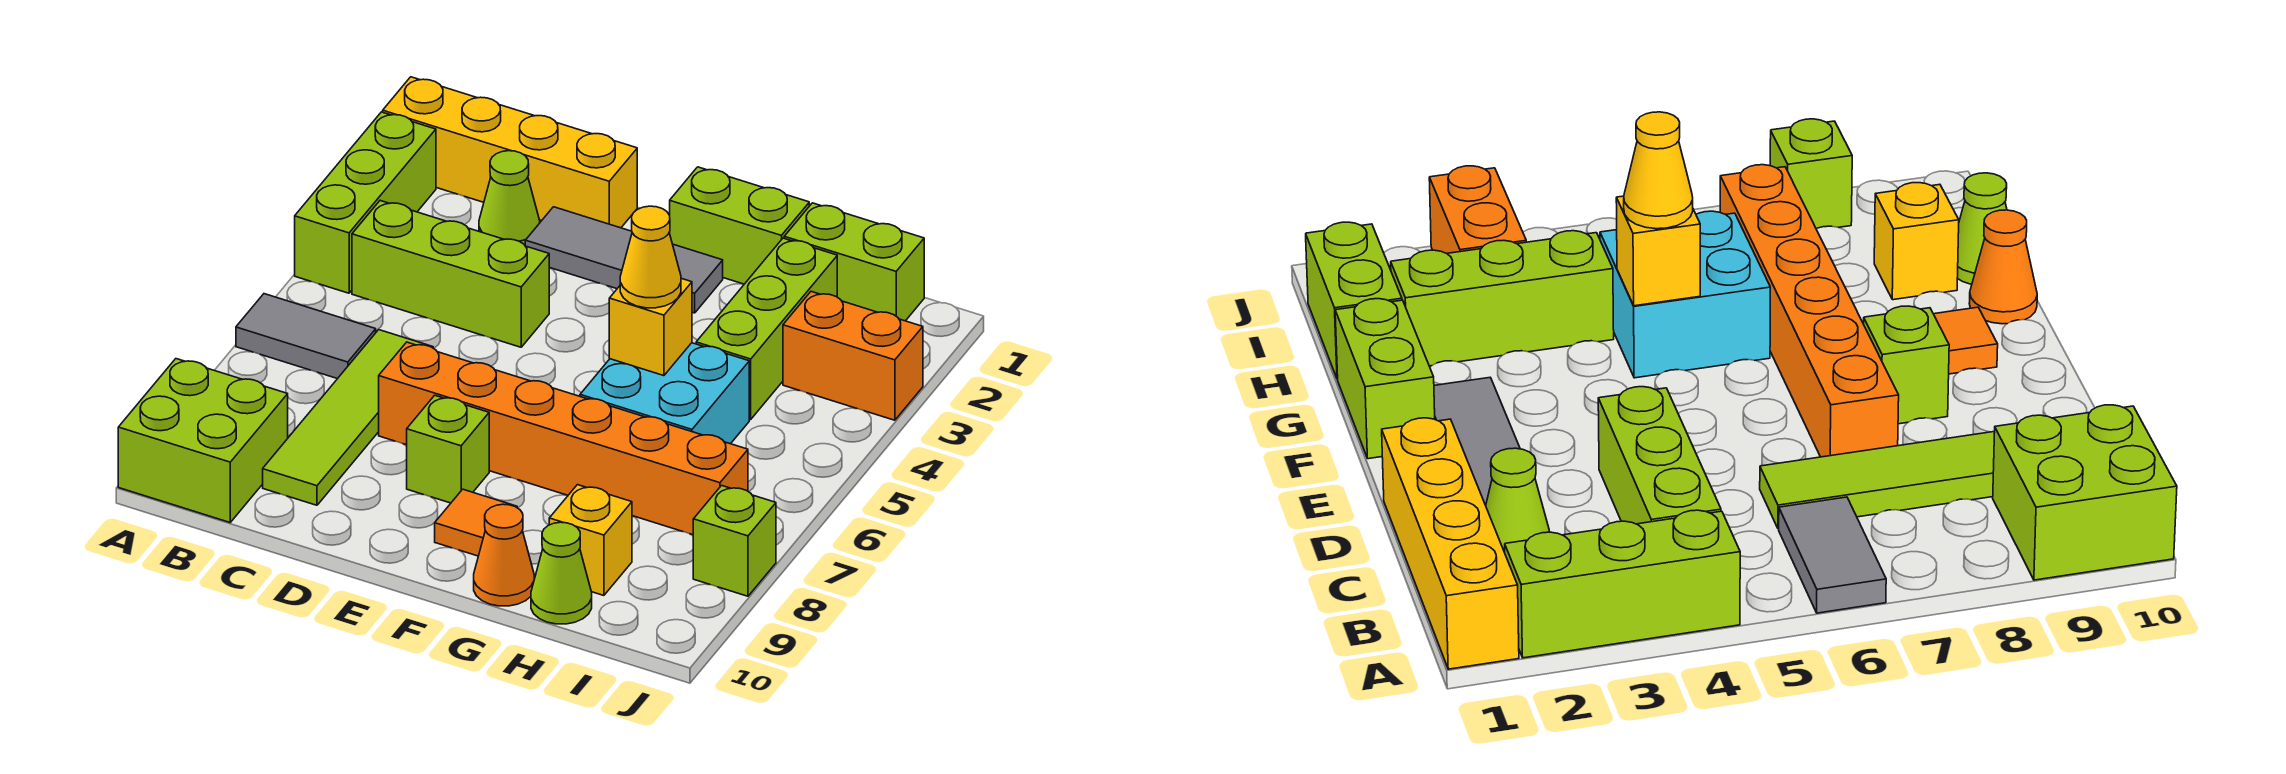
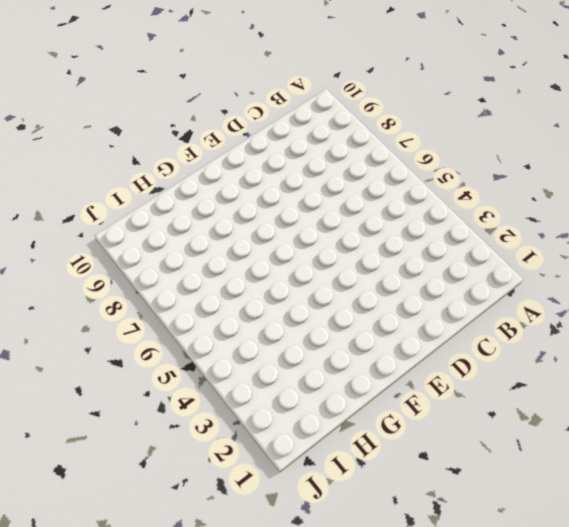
none -> yellow brick A1:D1 level 1
none -> lime brick A2:A4 level 1
none -> grey tile A6:B6 level 1

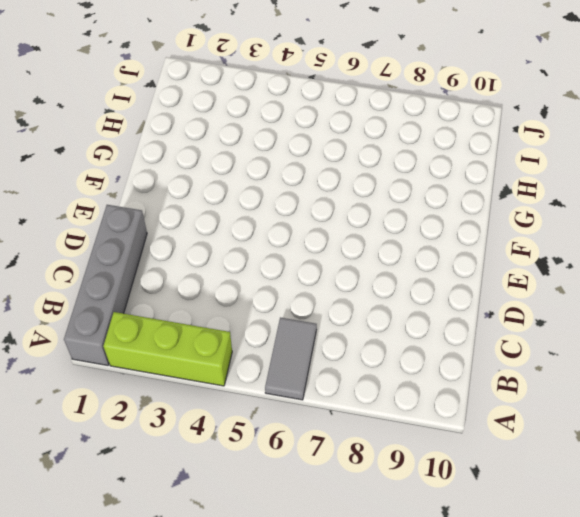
grey brick A1:D1 level 1 -> yellow brick A1:D1 level 1
none -> lime brick A9:B10 level 1
none -> lime brick B4:D4 level 1
none -> lime cone C2 level 1

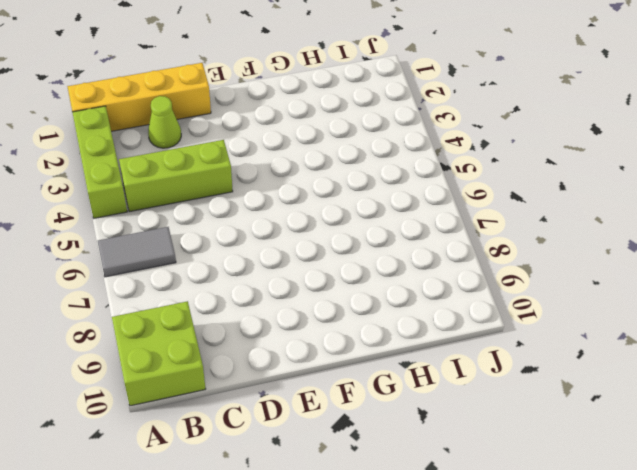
none -> lime tile C6:C9 level 1
none -> grey tile D2:F2 level 1
none -> orange brick D7:I7 level 1

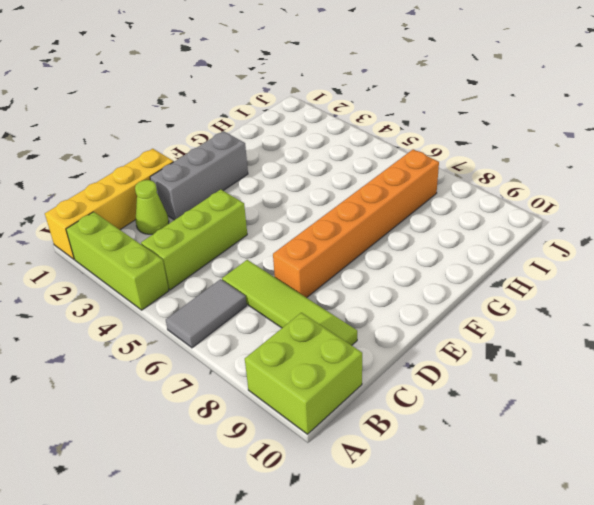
grey brick D2:F2 level 1 -> grey tile D2:F2 level 1
none -> lime brick E8 level 1
none -> lime brick F1:G1 level 1
none -> orange tile F9 level 1

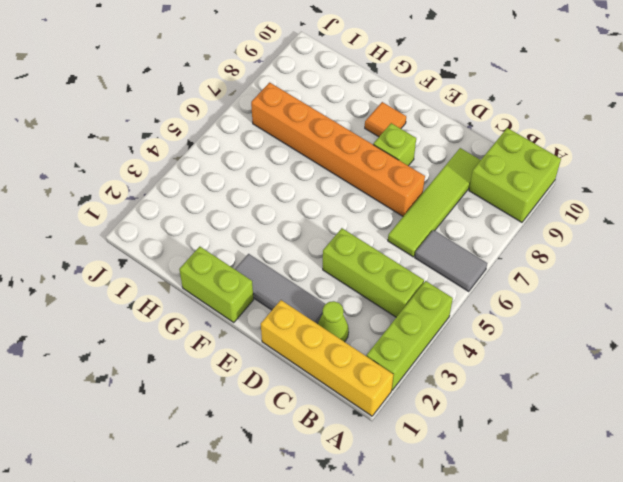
none -> cyan brick G5:H6 level 1
none -> orange cone G10 level 1
none -> lime brick H1:I1 level 1

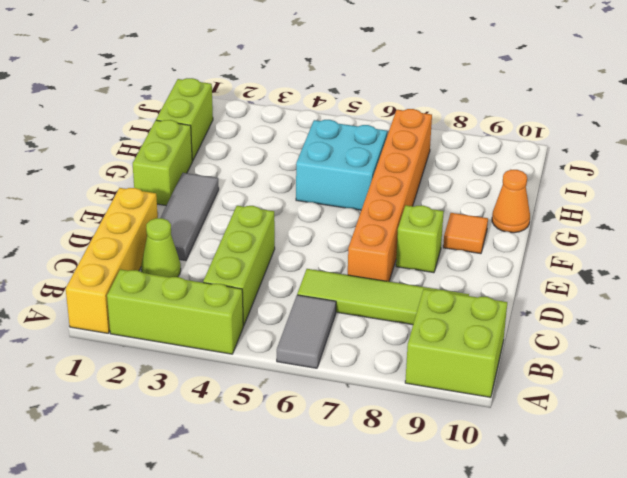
none -> lime brick H2:H4 level 1
none -> yellow brick H9 level 1
none -> lime cone H10 level 1

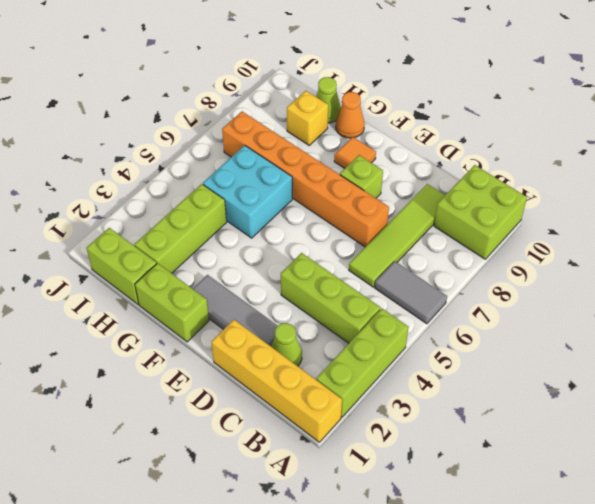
none -> orange brick I3:J3 level 1
none -> lime brick J8 level 1
none -> yellow brick G5 level 2

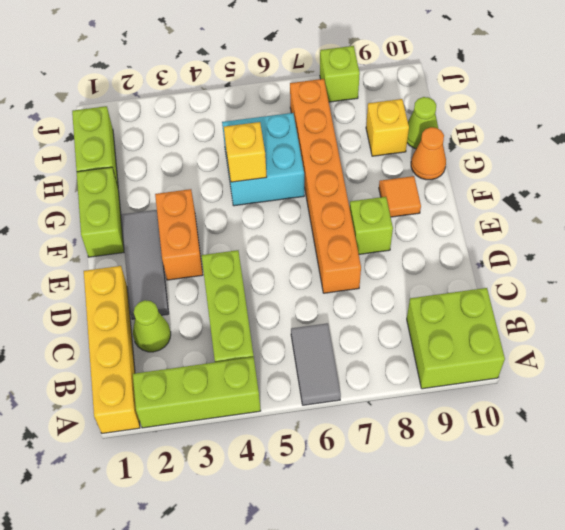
orange brick E3:F3 level 1 -> orange brick I3:J3 level 1
none -> lime tile C6:C9 level 1
none -> lime brick H2:H4 level 1
none -> yellow cone G5 level 3

